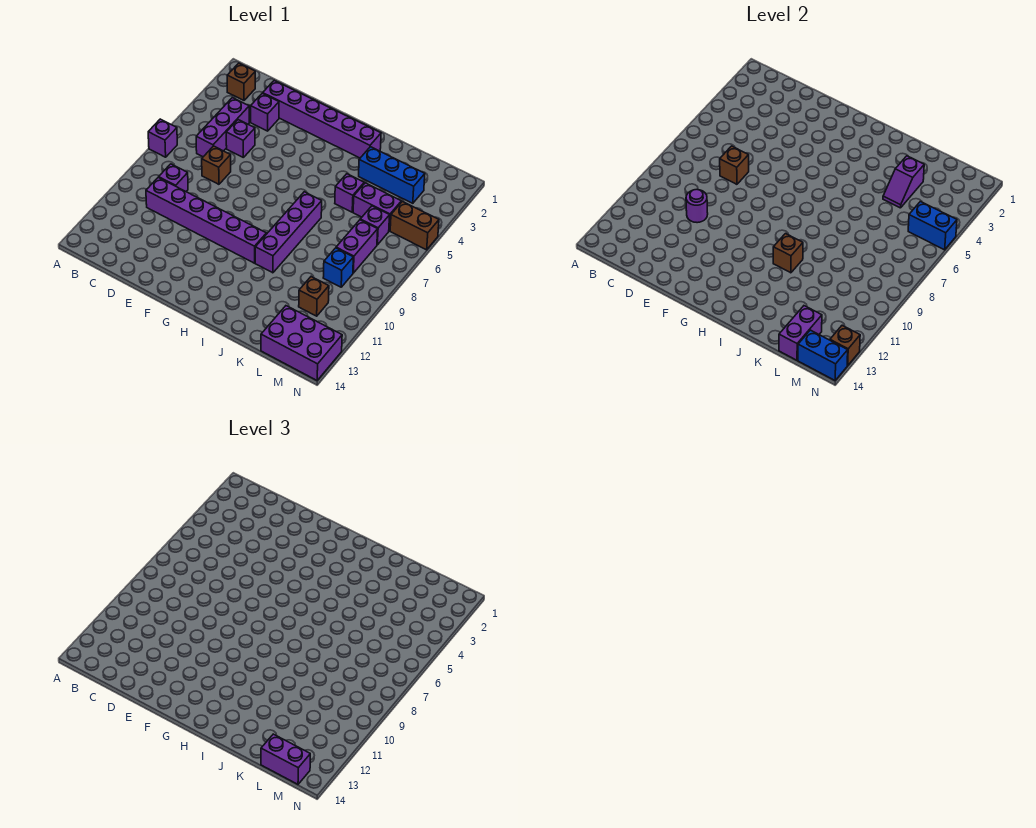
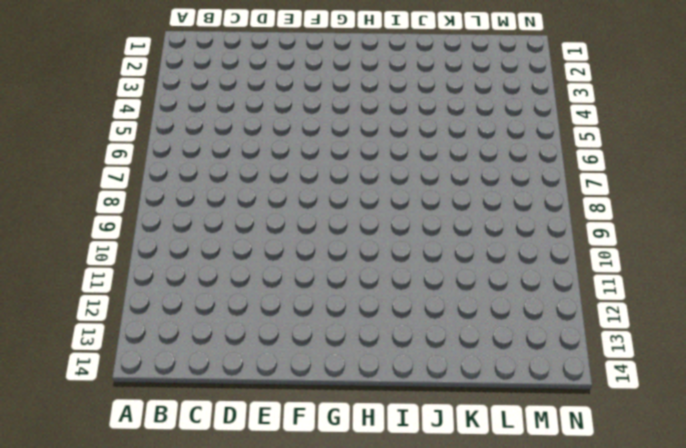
none -> purple brick A7 level 1
none -> brown brick B2 level 1
none -> purple brick C4:C6 level 1

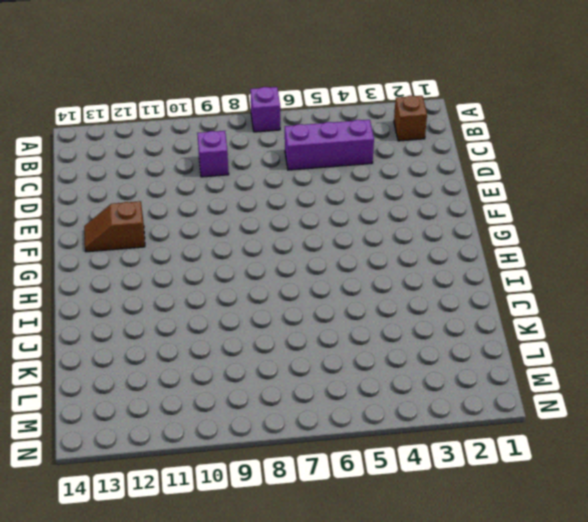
brown slope F12:F13 level 1 top 12 -> none
none -> purple brick C10:H10 level 1
none -> purple brick D2:I2 level 1
none -> purple brick D3 level 1

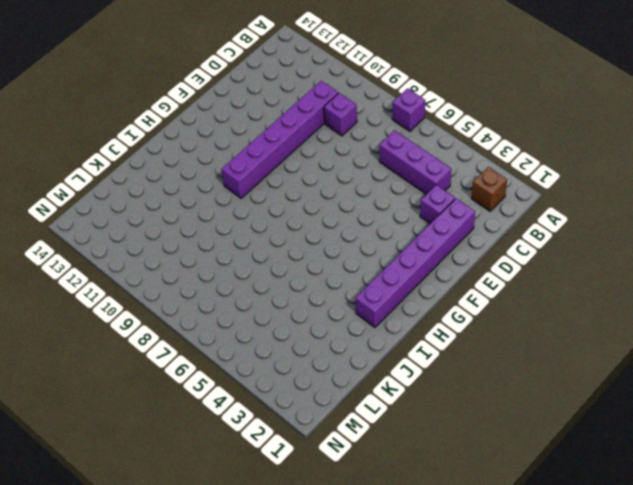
none -> purple brick D5 level 1
none -> brown brick D7 level 1
none -> purple brick I7:I10 level 1

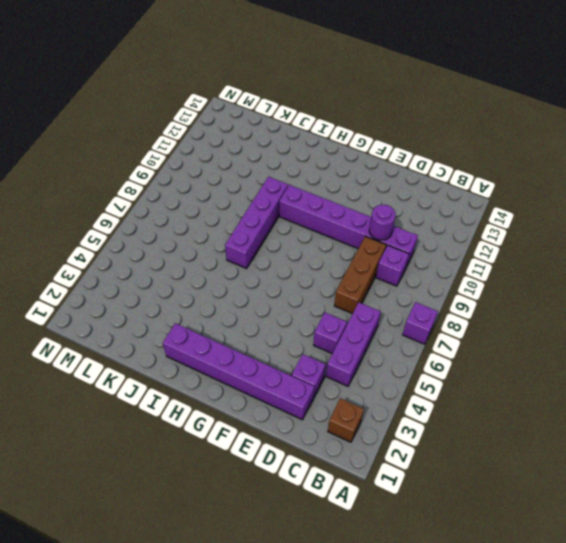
brown brick D7:D9 level 1 -> brown brick D7 level 1
none -> blue brick J3:L3 level 1
none -> purple brick J5 level 1
none -> purple brick K5:L5 level 1

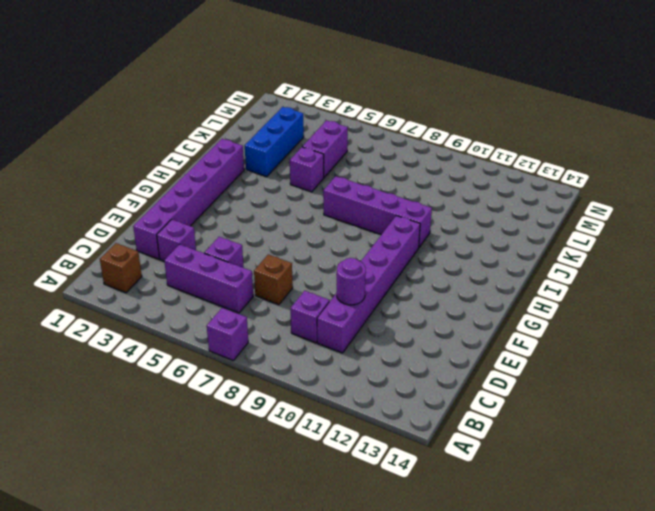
none -> purple brick L6 level 1
none -> purple brick L7:L8 level 1
none -> blue brick L9 level 1

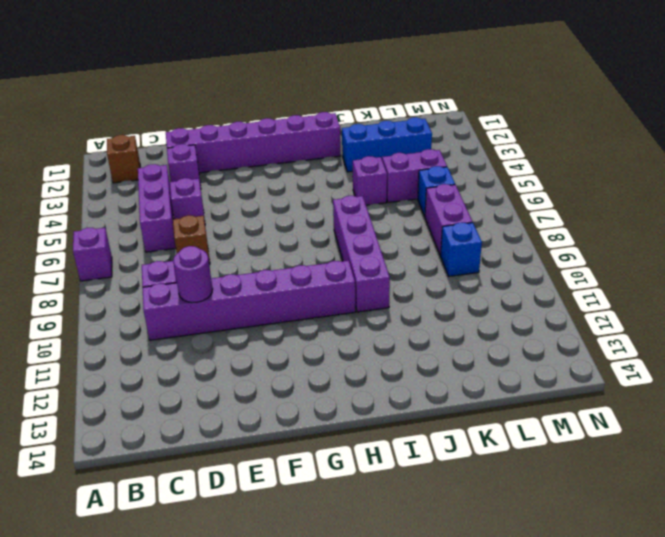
blue brick L6 level 1 -> purple brick L6 level 1
none -> brown brick L11 level 1
none -> purple brick L13:N14 level 1
none -> brown brick M5:N5 level 1

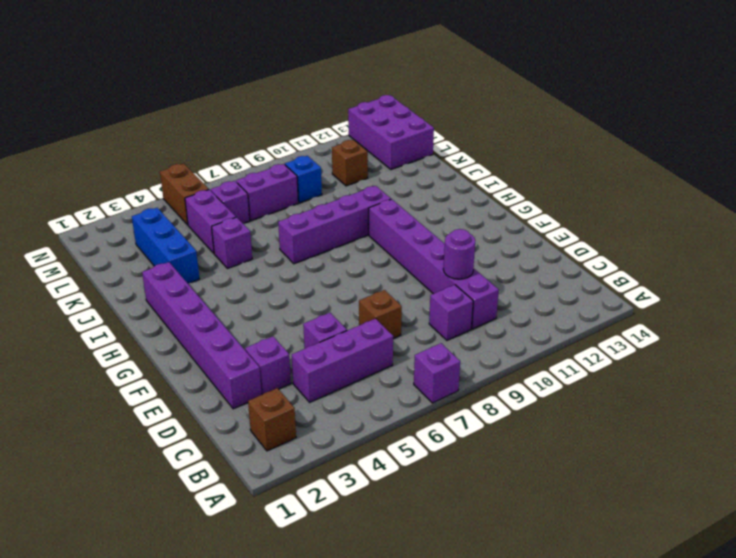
none -> brown brick D7 level 2
none -> brown brick I10 level 2
none -> purple slope K3:K4 level 2 top 3

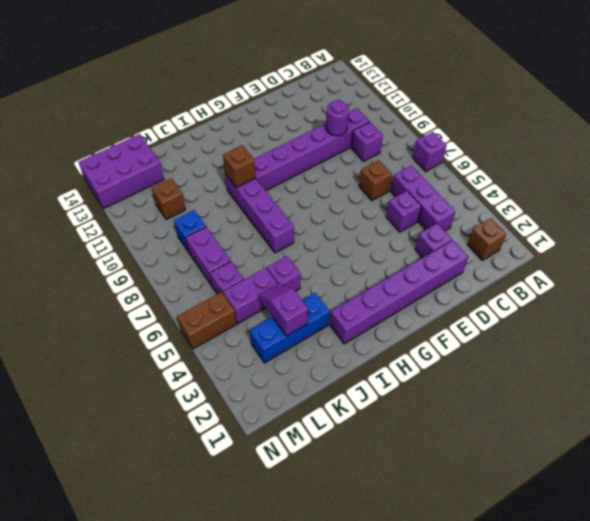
none -> brown brick D7 level 2
none -> purple brick L13:L14 level 2
none -> blue brick M5:N5 level 2

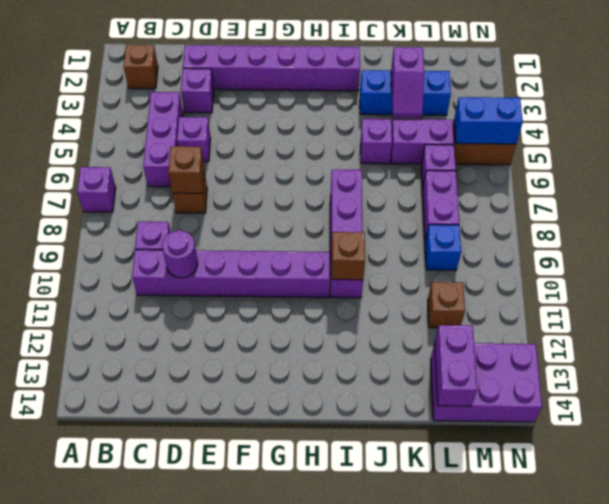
none -> blue brick M14:N14 level 2
none -> brown brick N13 level 2
none -> purple brick L14:M14 level 3

